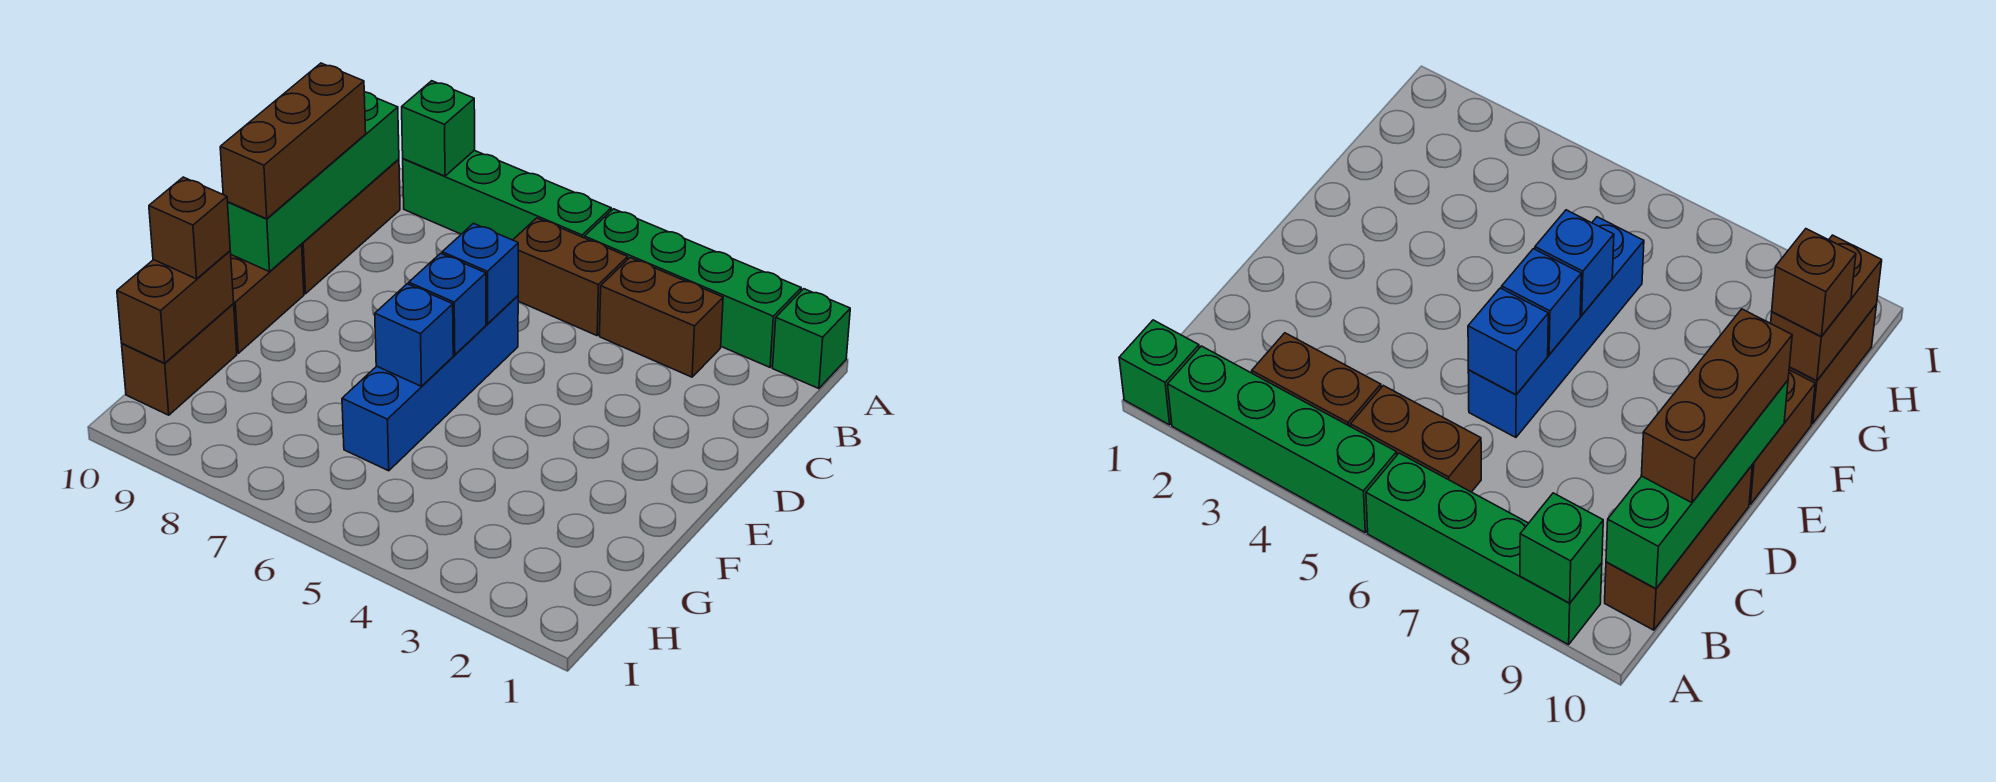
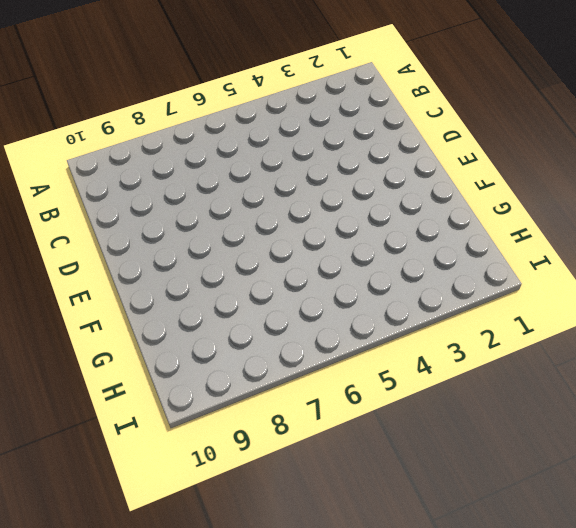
none -> green brick A1 level 1
none -> green brick A2:A5 level 1
none -> green brick A6:A9 level 1

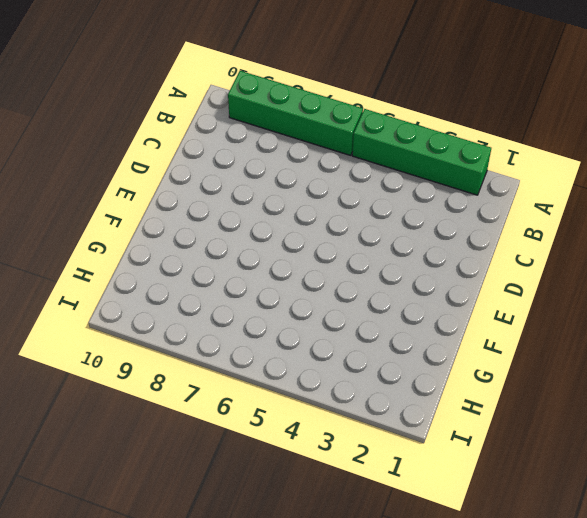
none -> green brick A1 level 1
none -> brown brick B3:B4 level 1
none -> brown brick B5:B6 level 1

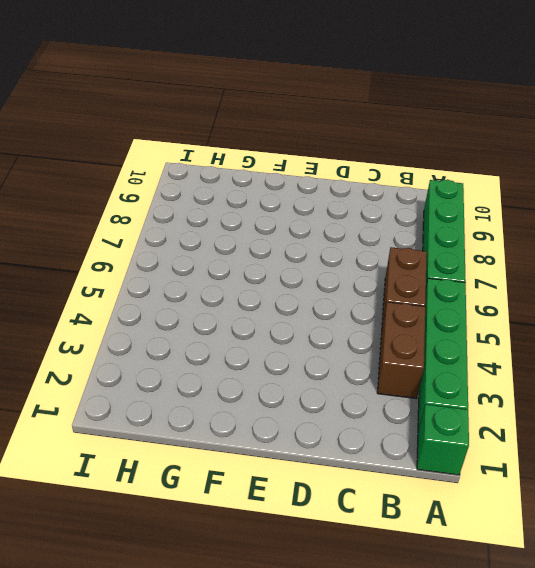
none -> brown brick B10:D10 level 1
none -> blue brick D6:G6 level 1
none -> brown brick E10:F10 level 1

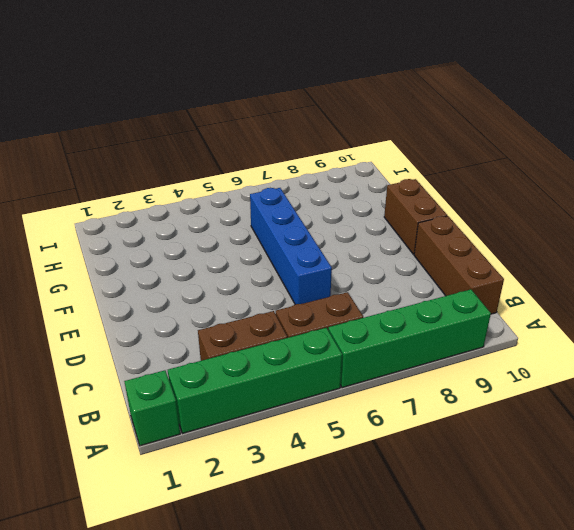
none -> brown brick G10:H10 level 1
none -> green brick A9 level 2
none -> green brick B10:E10 level 2

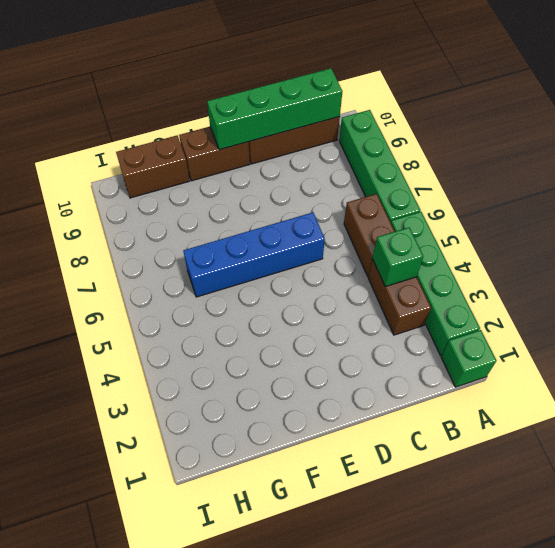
green brick B4 level 2 -> green brick A9 level 2
none -> blue brick D6 level 2
none -> blue brick E6 level 2
none -> blue brick F6 level 2

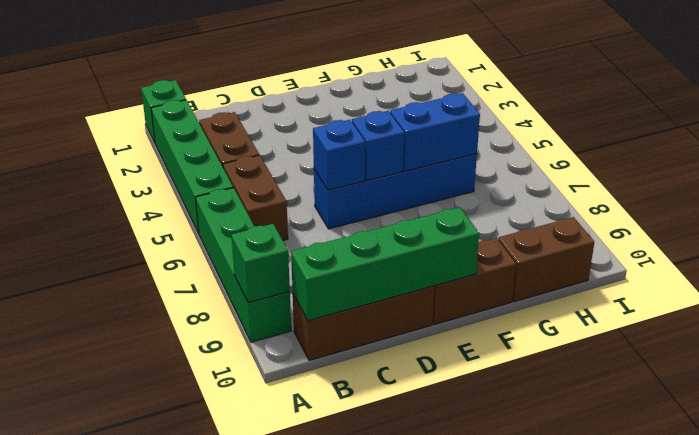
blue brick F6:G6 level 2 -> blue brick F6 level 2
none -> brown brick G10:H10 level 2
none -> brown brick C10:E10 level 3
none -> brown brick G10 level 3

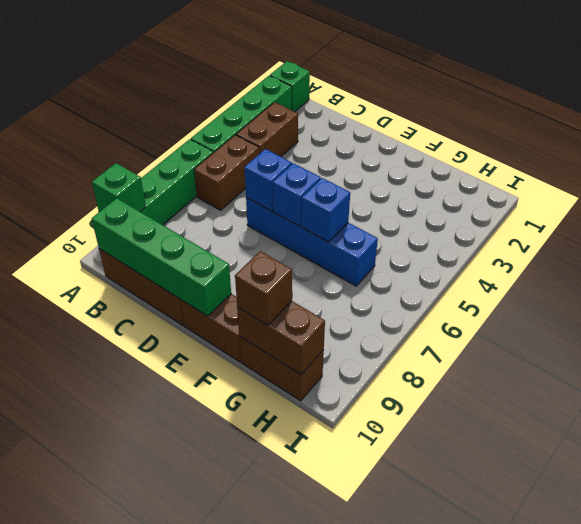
none -> brown brick C10:E10 level 3

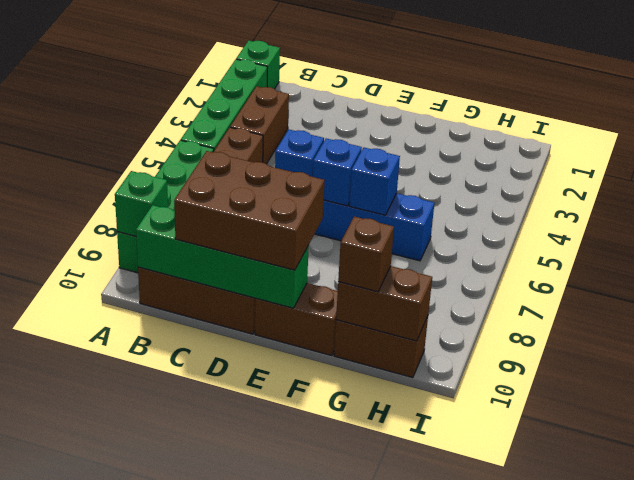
brown brick C9:E10 level 3 -> brown brick C10:E10 level 3

